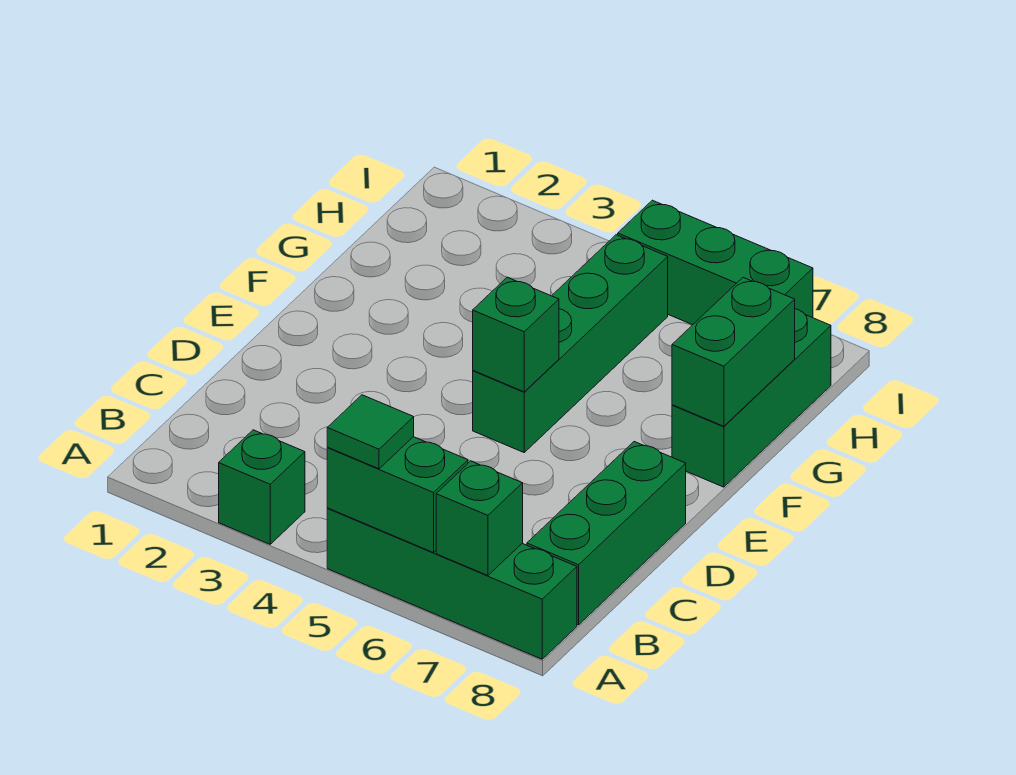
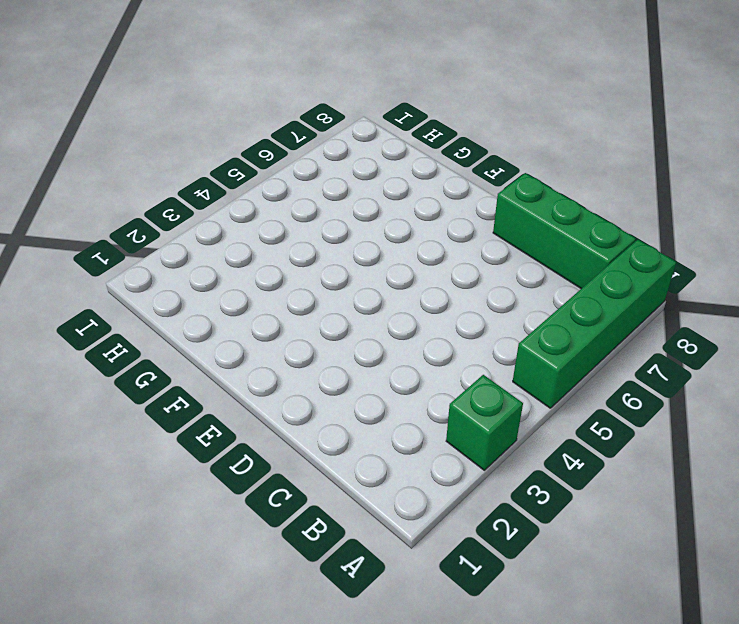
none -> green brick E5:H5 level 1
none -> green brick F8:H8 level 1

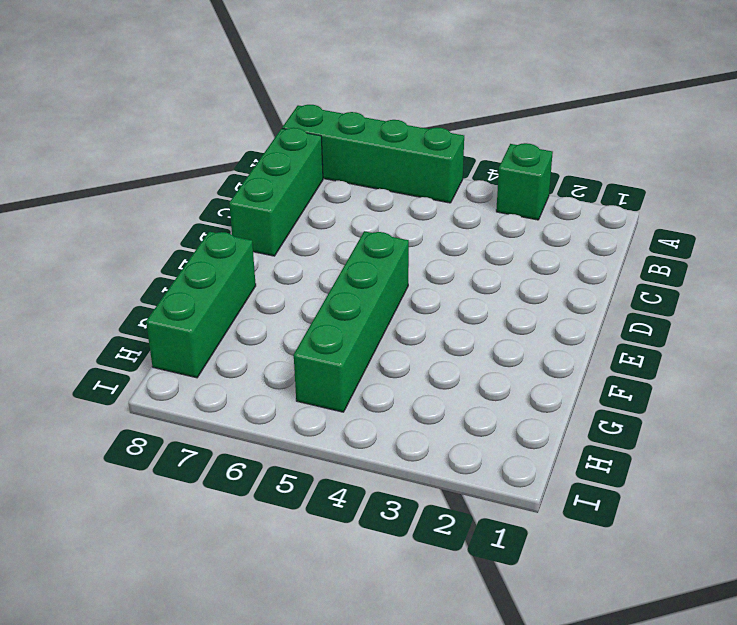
none -> green brick I5:I7 level 1
none -> green brick A5:A6 level 2

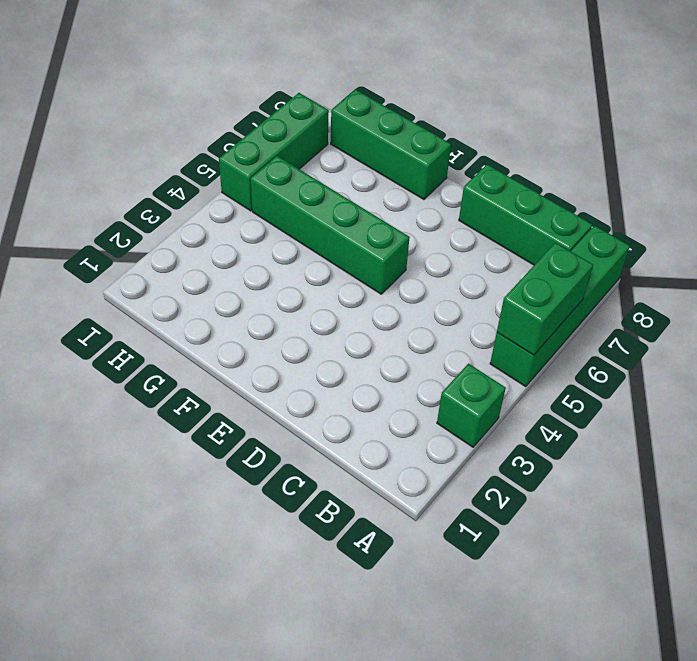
none -> green brick A7 level 2
none -> green brick E5 level 2

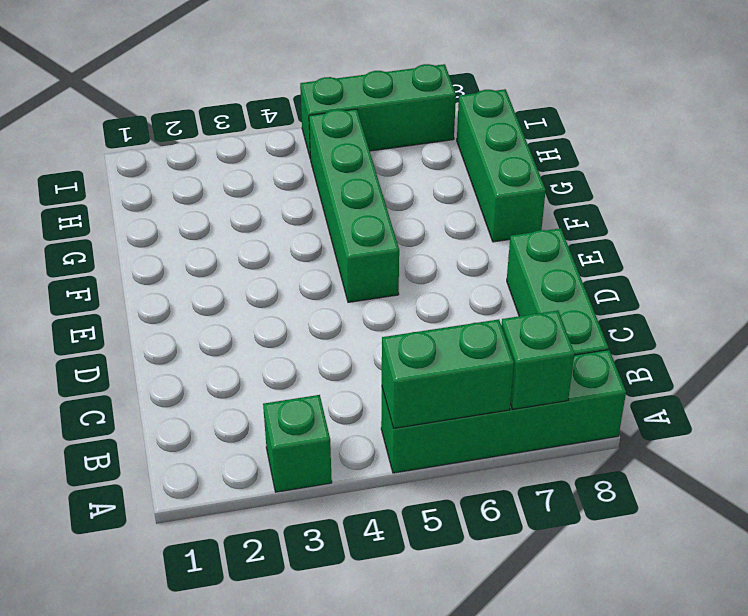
none -> green brick E5 level 2
none -> green brick F8:G8 level 2

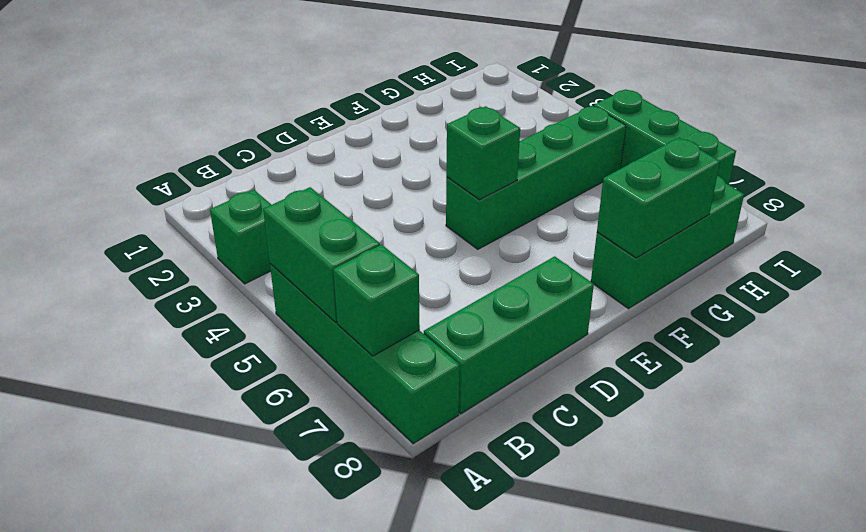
none -> green tile A5 level 3

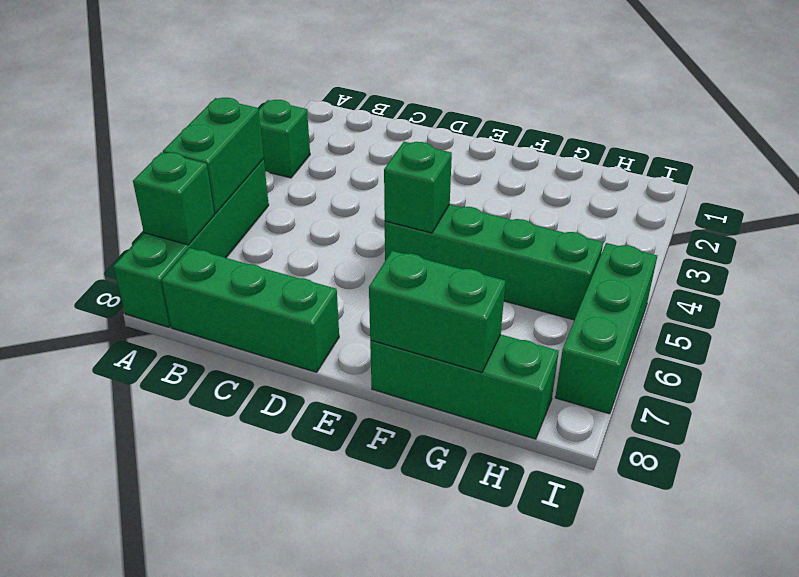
none -> green tile A5 level 3

